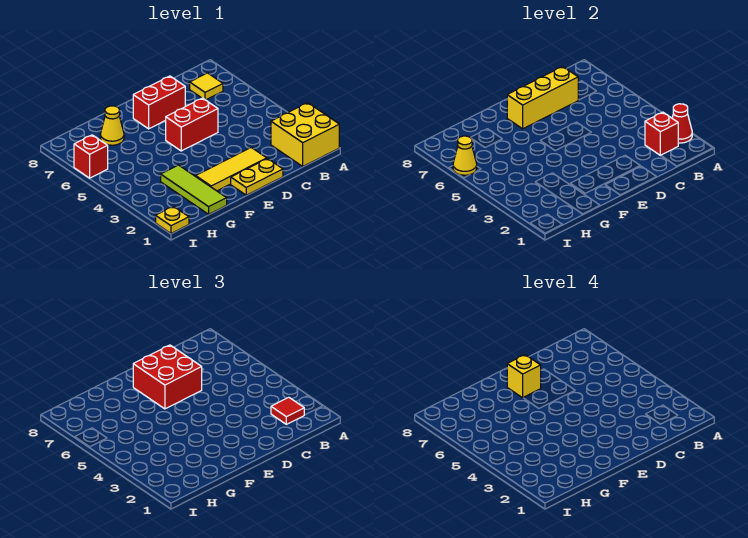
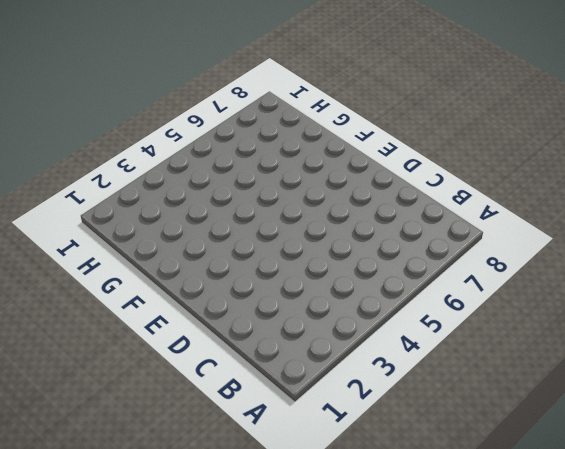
none -> yellow brick A1:B2 level 1
none -> yellow tile B7 level 1
none -> yellow plate D1:E1 level 1

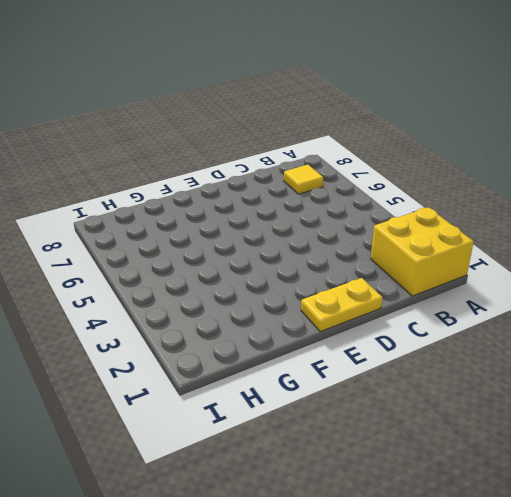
none -> yellow tile D2:F2 level 1
none -> red brick D5:E5 level 1
none -> red brick D7:E7 level 1

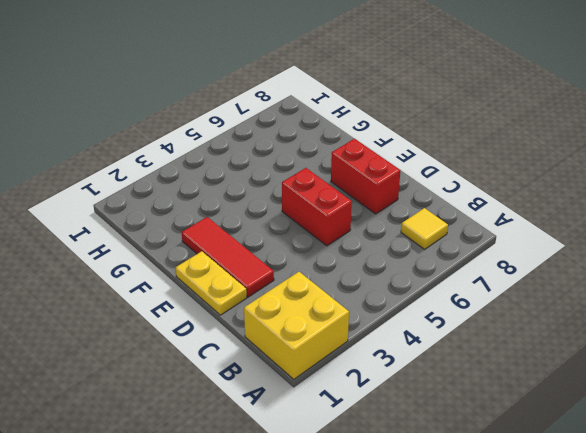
red tile D2:F2 level 1 -> yellow tile D2:F2 level 1
none -> lime tile G1:G3 level 1
none -> yellow cone G7 level 1
none -> yellow plate I1 level 1

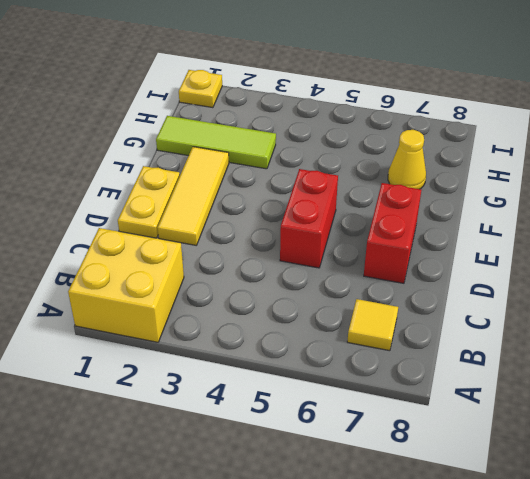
none -> red brick I6 level 1
none -> red cone A2 level 2
none -> red brick B2 level 2

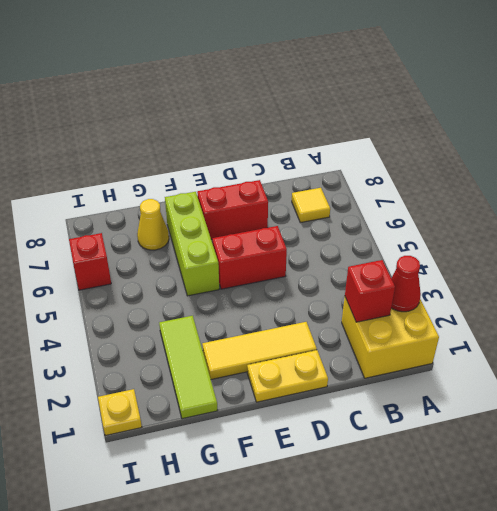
lime brick F5:F7 level 1 -> none
none -> yellow brick C7:E7 level 2
none -> yellow cone I6 level 2
none -> red tile B2 level 3

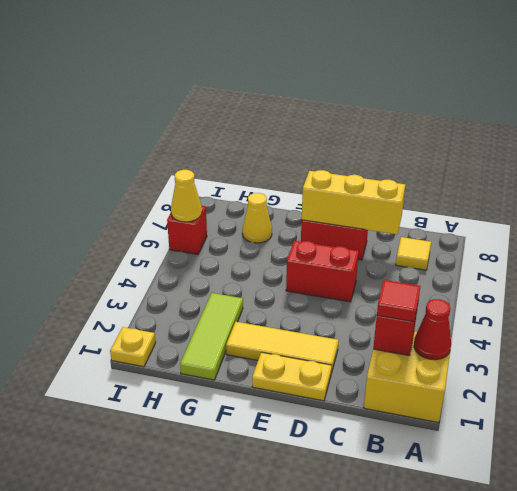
none -> red brick D6:E7 level 3
none -> yellow brick E7 level 4

